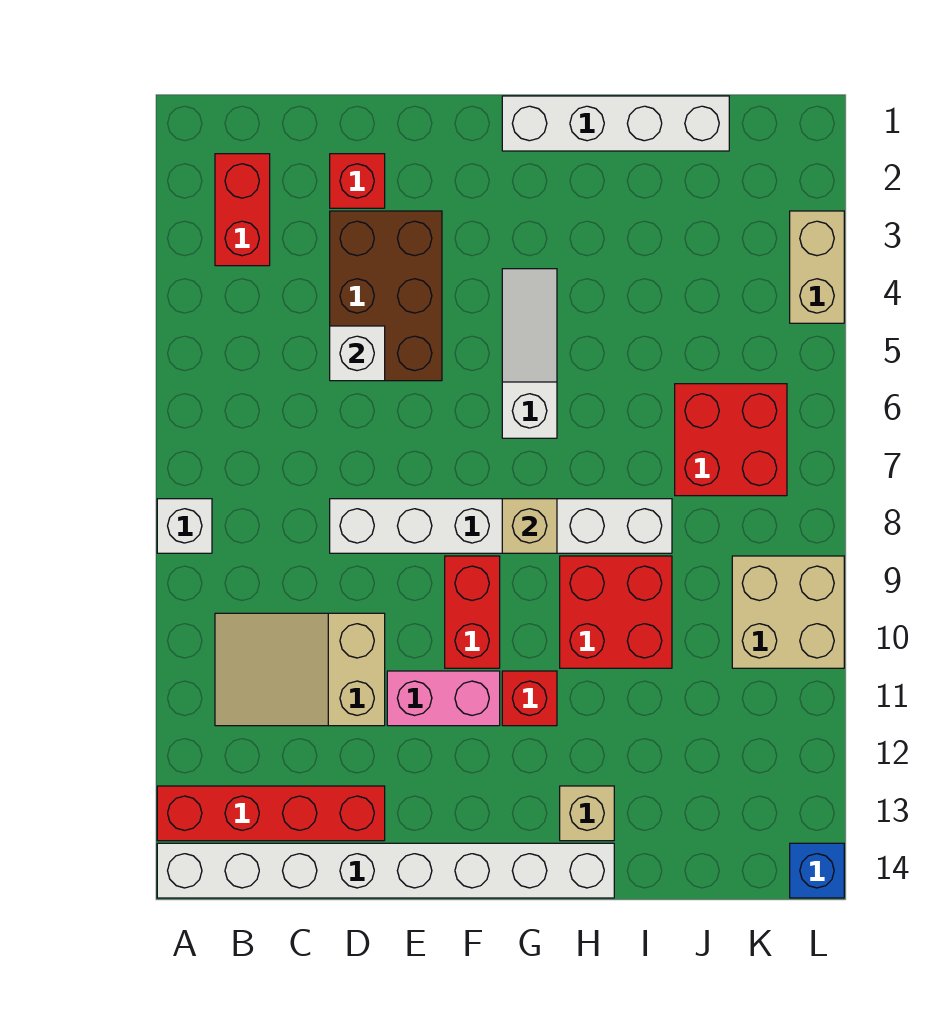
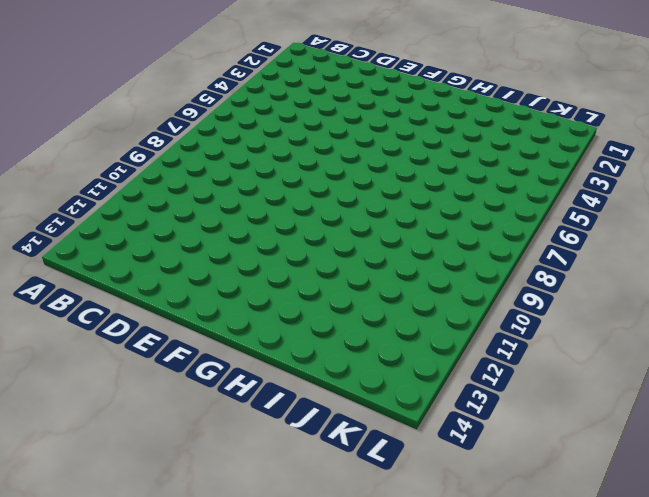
none -> white brick A8 level 1
none -> red brick A13:D13 level 1
none -> white brick A14:H14 level 1

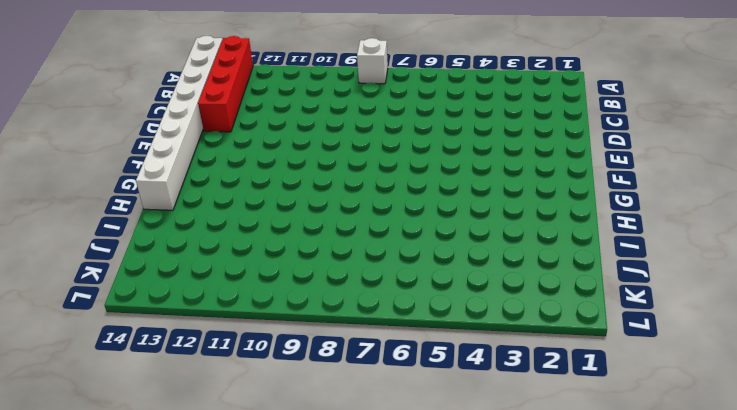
none -> red brick B2:B3 level 1
none -> tan slope B10:D11 level 1 top D
none -> red brick D2 level 1

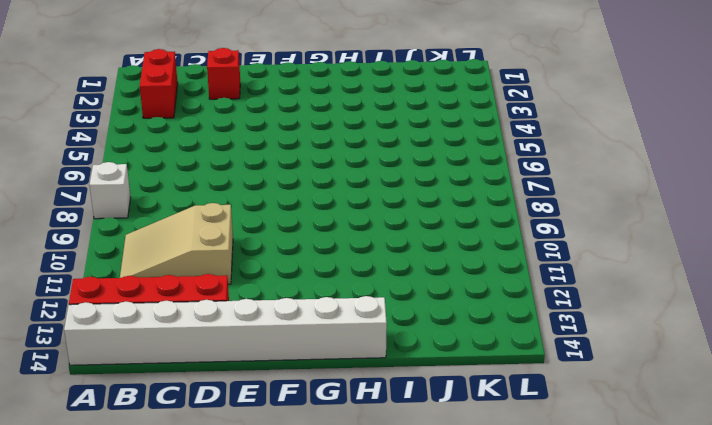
none -> brown brick D3:E5 level 1
none -> white brick D8:I8 level 1
none -> pink brick E11:F11 level 1

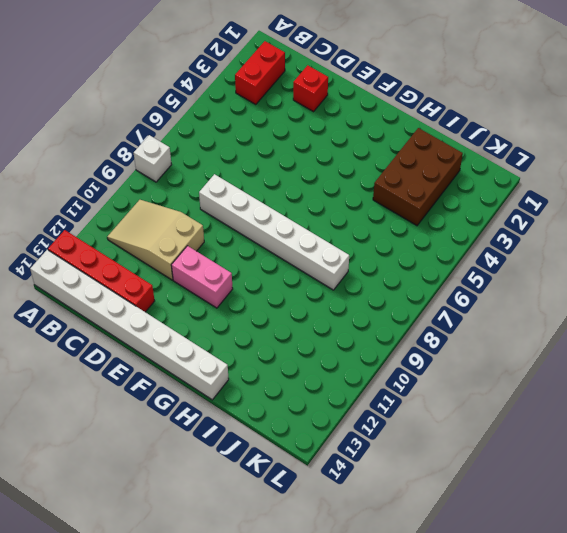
brown brick I2:J4 level 1 -> brown brick D3:E5 level 1
none -> red brick F9:F10 level 1
none -> white brick G1:J1 level 1
none -> white slope G4:G6 level 1 top 6

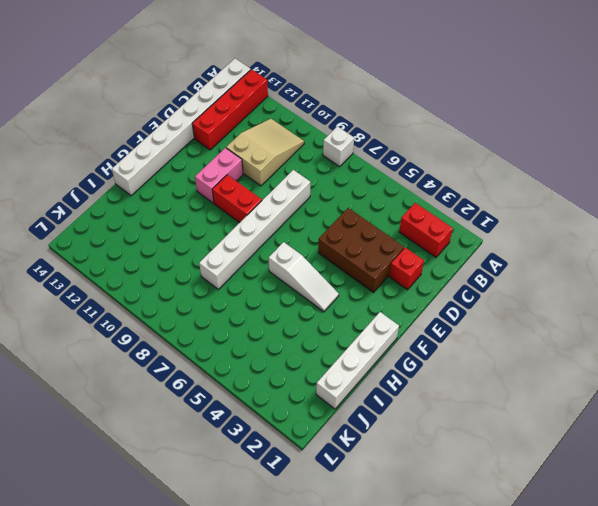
none -> red brick G11 level 1
none -> red brick H9:I10 level 1
none -> tan brick H13 level 1

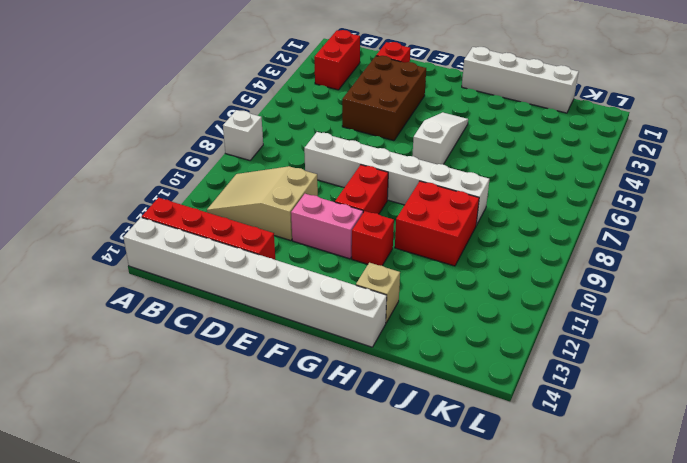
none -> red brick J6:K7 level 1
none -> tan brick K9:L10 level 1
none -> tan brick L3:L4 level 1

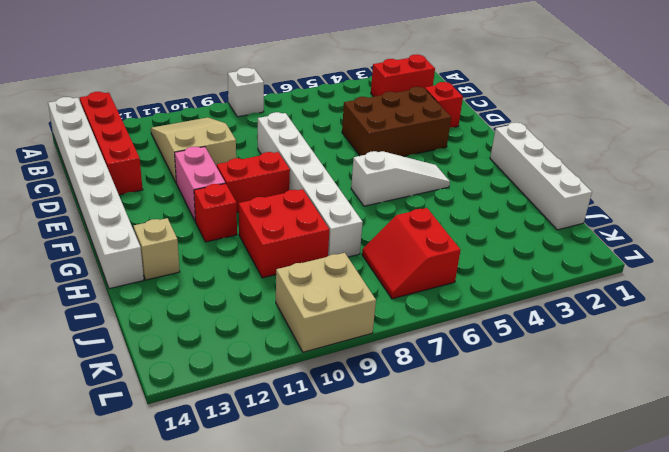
red slope J6:K7 level 1 top 6 -> red brick J6:K7 level 1
none -> tan brick L3:L4 level 1
none -> blue brick L14 level 1
none -> white brick D5 level 2

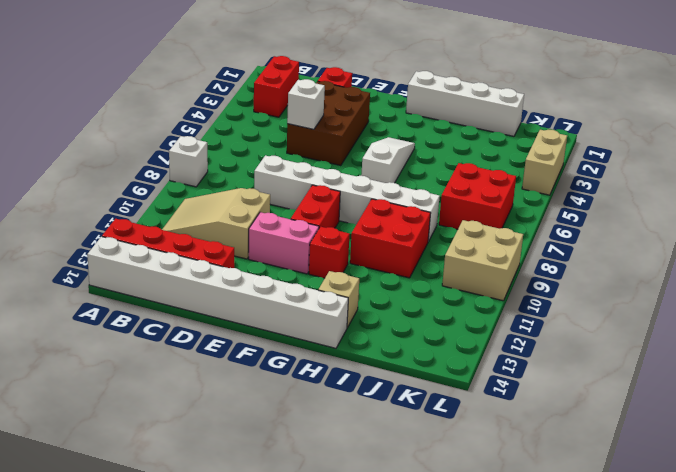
none -> blue brick L14 level 1
none -> tan brick G8 level 2

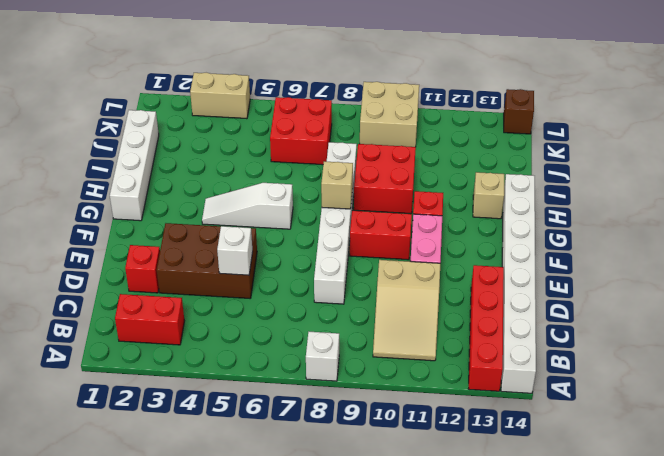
brown brick L14 level 1 -> blue brick L14 level 1

